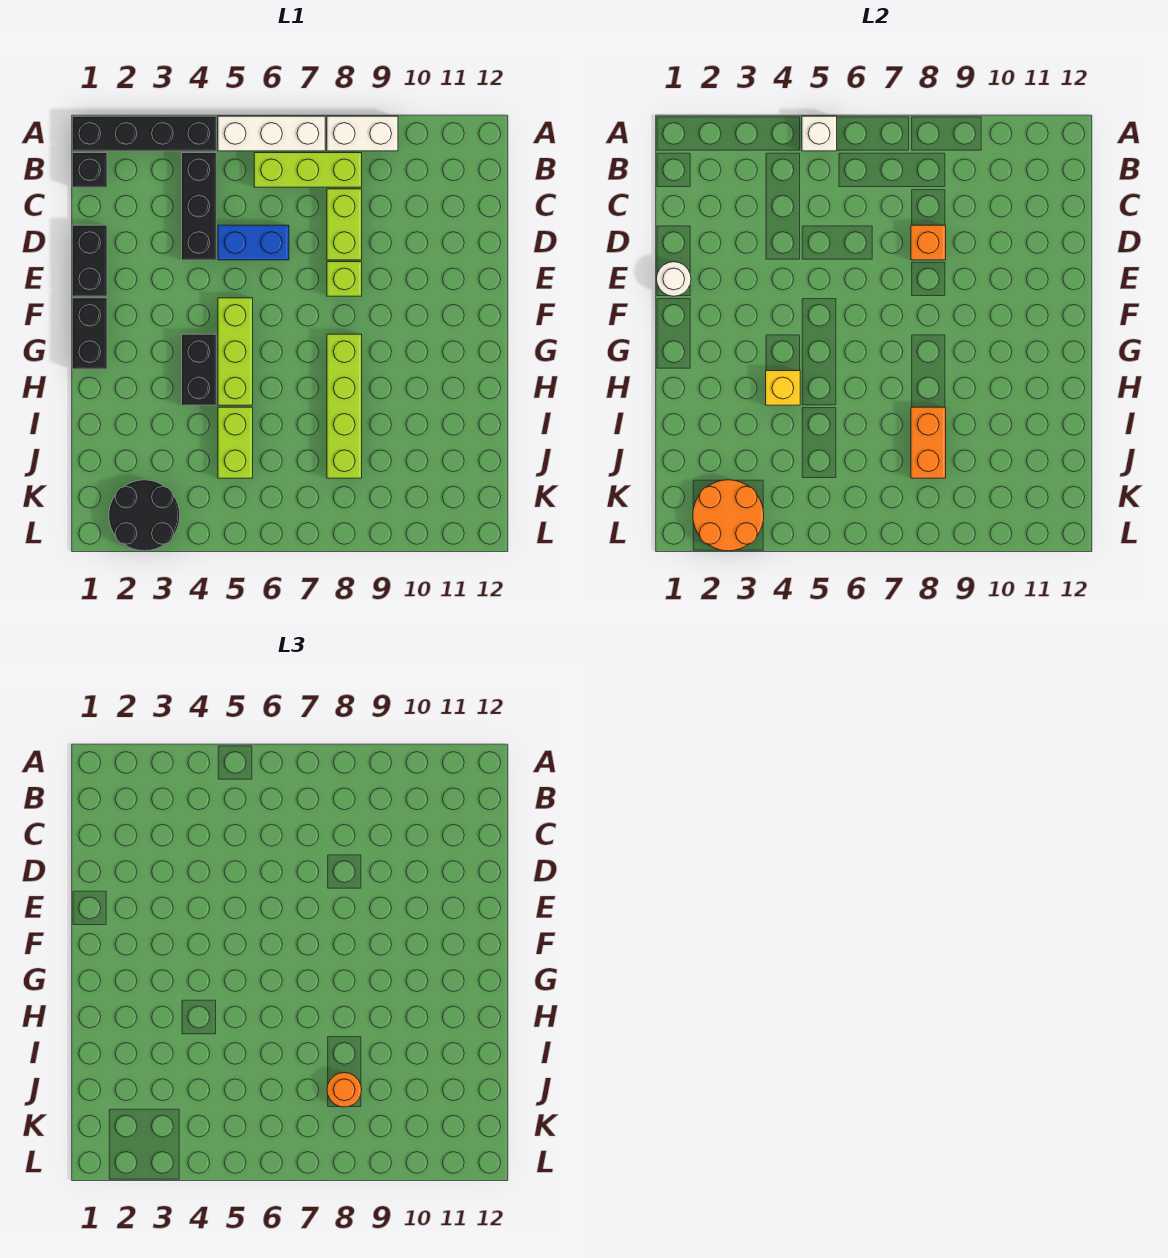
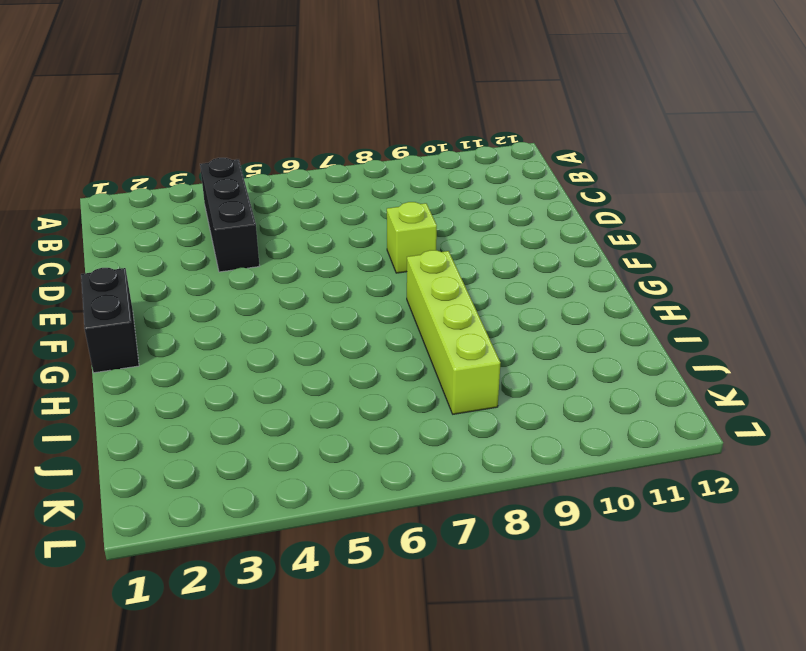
none -> black brick A1:A4 level 1
none -> white brick A5:A7 level 1
none -> white brick A8:A9 level 1

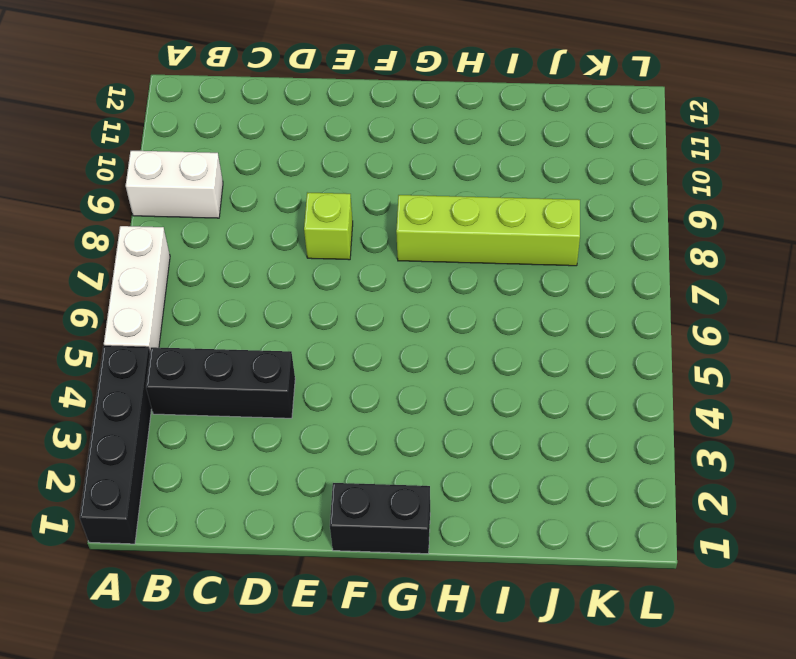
white brick A9:B9 level 1 -> white brick A8:A9 level 1
none -> black brick B1 level 1
none -> lime brick B6:B8 level 1
none -> lime brick C8:D8 level 1

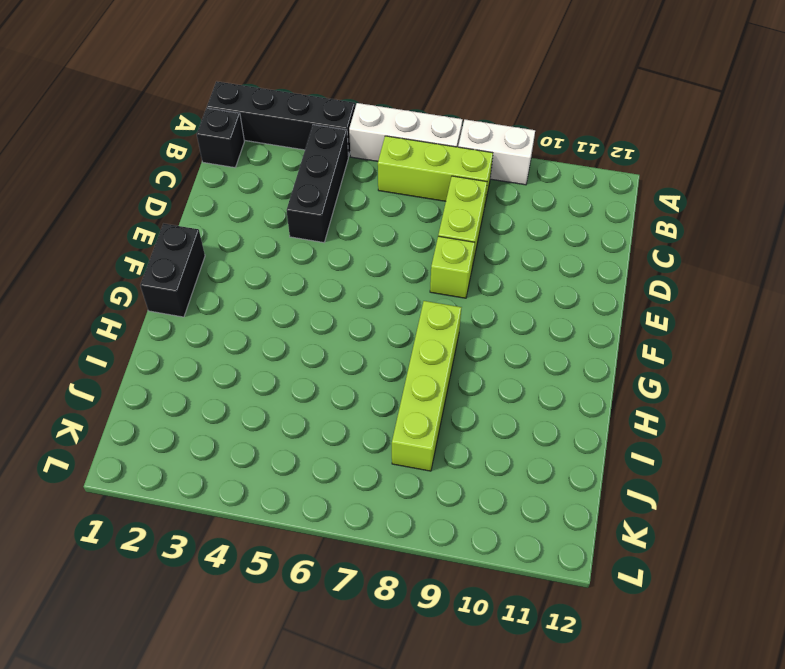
none -> black brick D1:E1 level 1
none -> blue brick D5:D6 level 1
none -> lime brick F5:H5 level 1

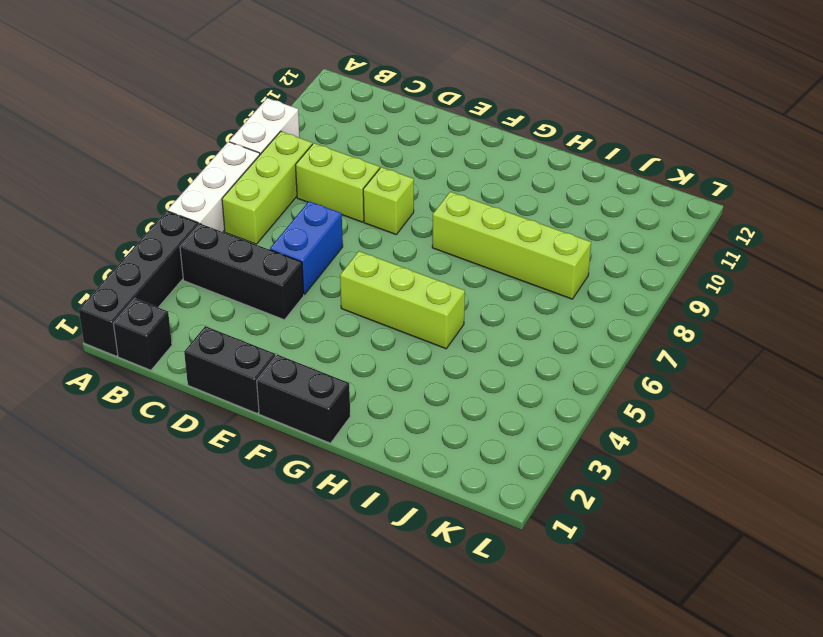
none -> black brick G4:H4 level 1
none -> lime brick I5:J5 level 1
none -> black round brick K2:L3 level 1

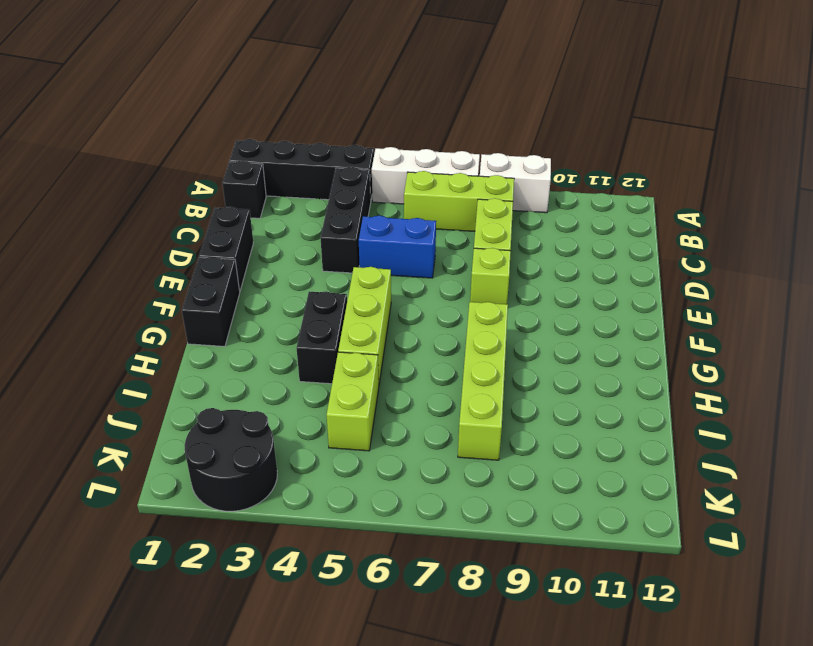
none -> white brick A5 level 2
none -> orange brick D8 level 2
none -> white round brick E1 level 2

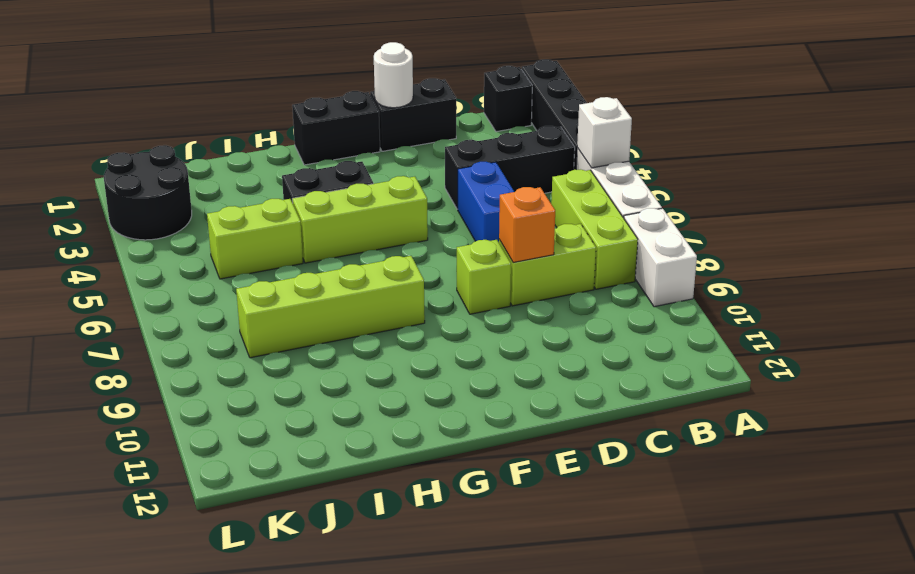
none -> yellow brick H4 level 2
none -> orange brick I8:J8 level 2
none -> orange round brick K2:L3 level 2

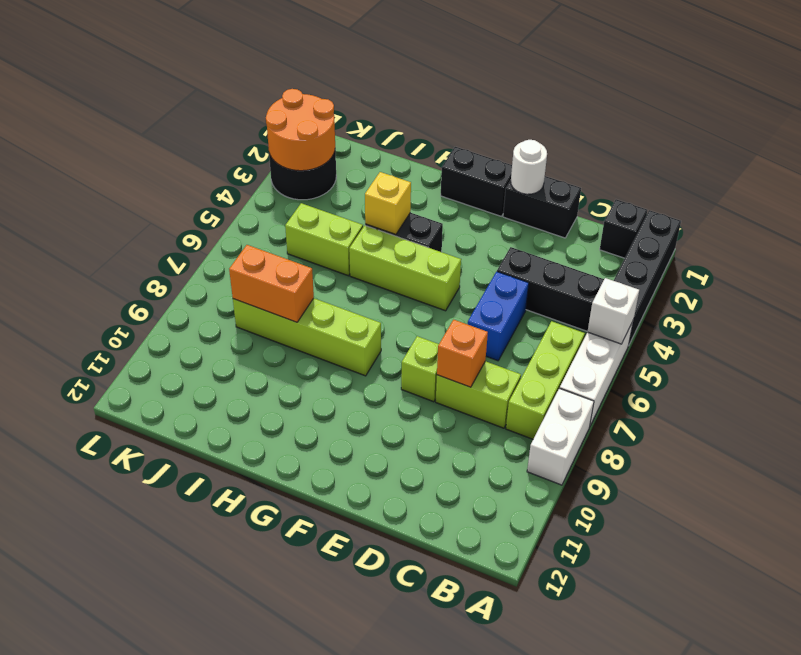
none -> orange round brick J8 level 3

